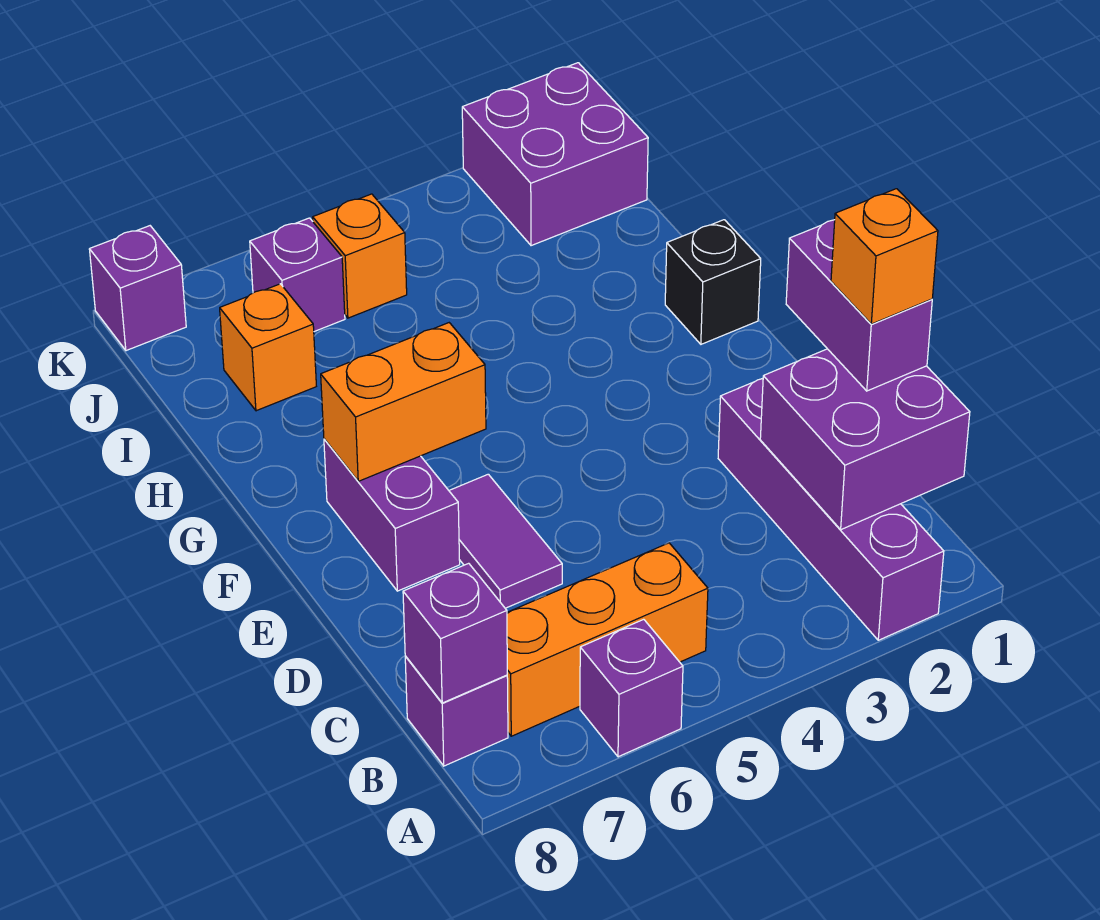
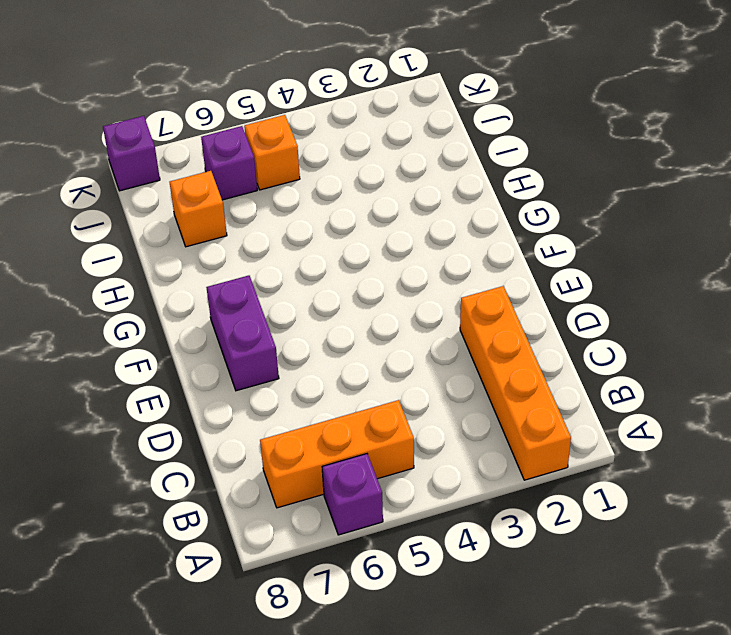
orange brick A2:D2 level 1 -> purple brick A2:D2 level 1
none -> purple brick B8 level 1
none -> purple tile D6:E6 level 1
none -> black brick G1 level 1

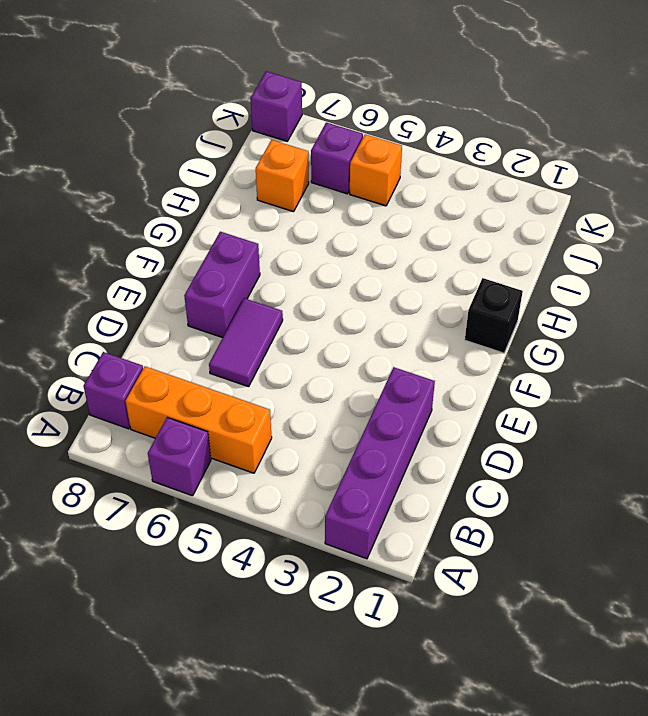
none -> purple brick J1:K2 level 1
none -> purple brick B1:C2 level 2
none -> purple brick B8 level 2

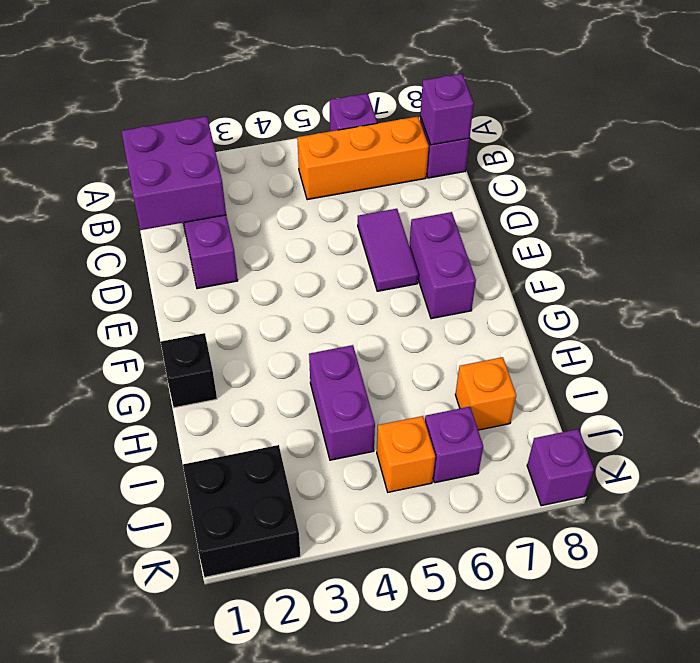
purple brick H4:I4 level 1 -> purple brick C1:D1 level 3
black brick J1:K2 level 1 -> purple brick J1:K2 level 1
none -> orange brick F6:F7 level 2
none -> orange brick C1 level 4

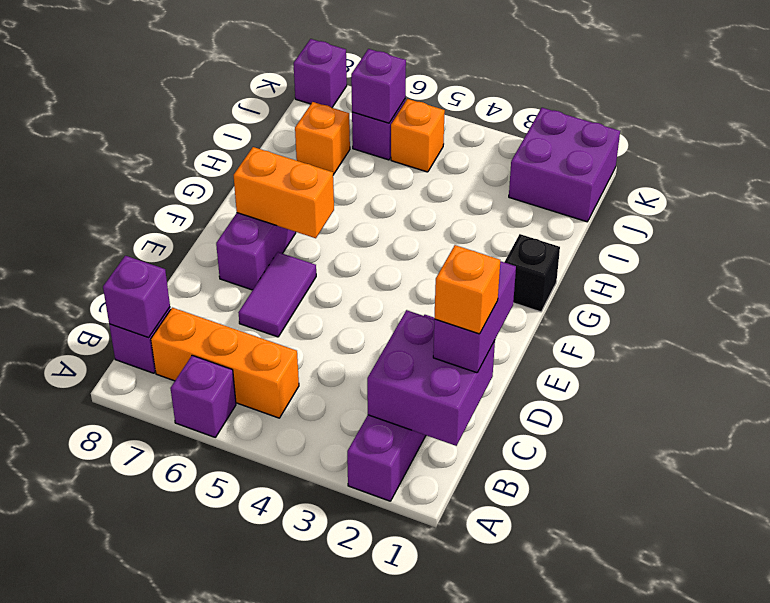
purple brick J6 level 2 -> none

